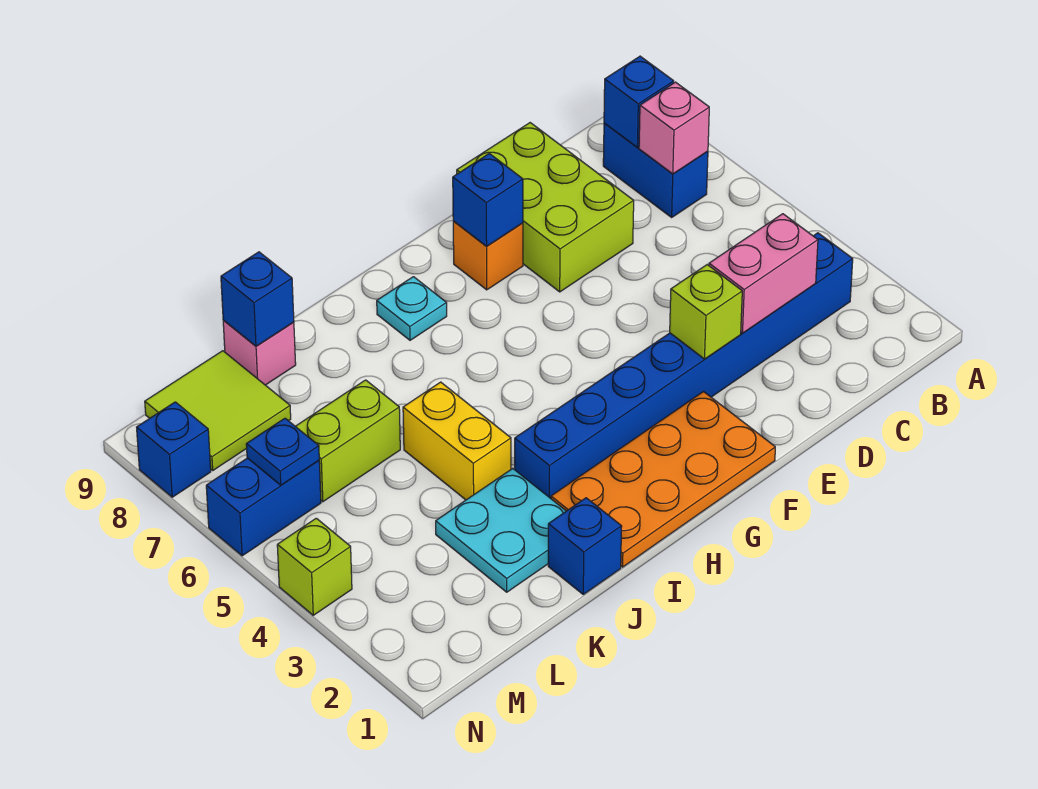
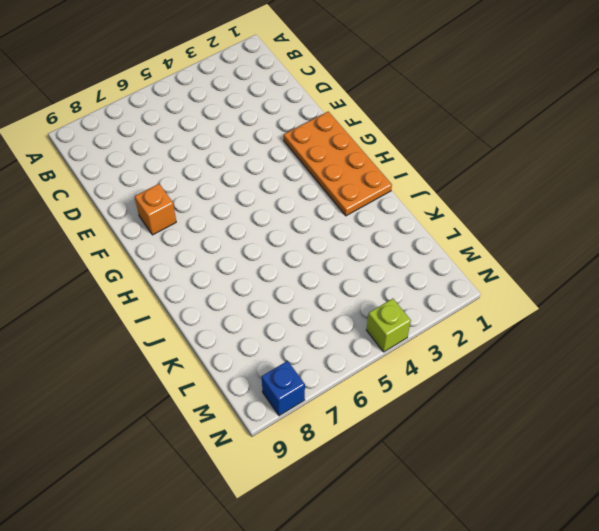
none -> blue brick B3:I3 level 1
none -> blue brick B7:B8 level 1
none -> lime brick D7:E9 level 1

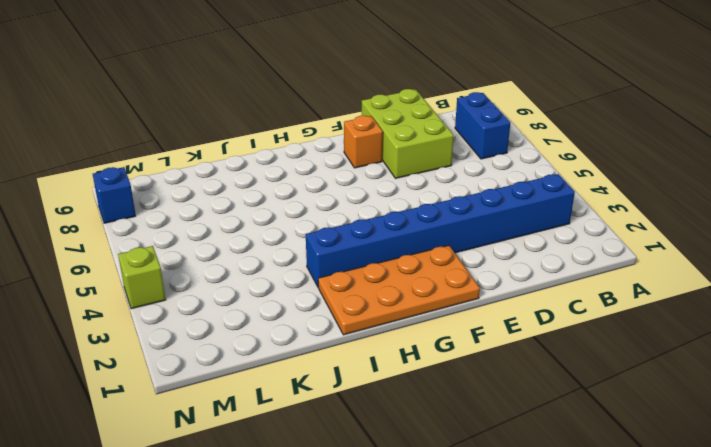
none -> cyan plate H8 level 1
none -> blue brick J1 level 1
none -> cyan plate J2:K3 level 1

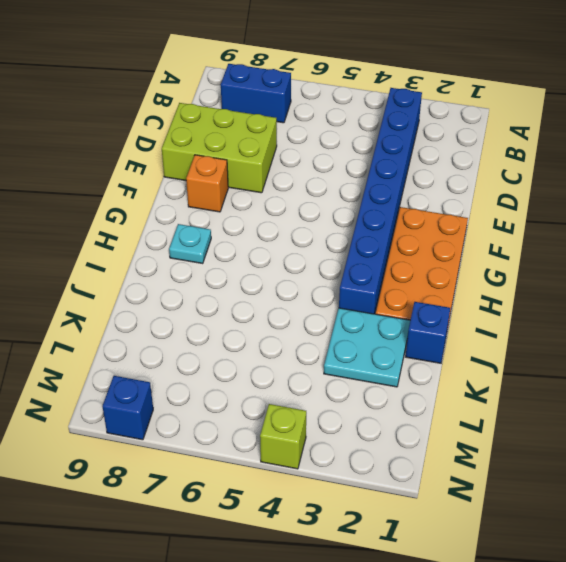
none -> yellow brick J4:J5 level 1
none -> lime brick K6:L6 level 1
none -> pink brick K9 level 1

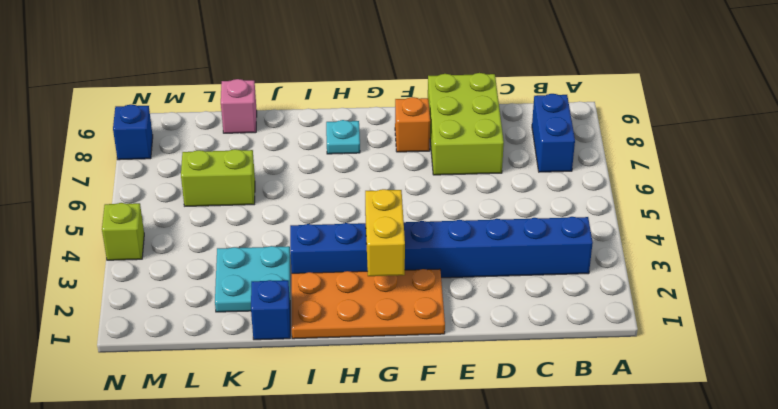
yellow brick G2:G3 level 2 -> yellow brick J4:J5 level 1
none -> lime tile L8:M9 level 1
none -> blue brick M6:N6 level 1
none -> pink brick B7 level 2

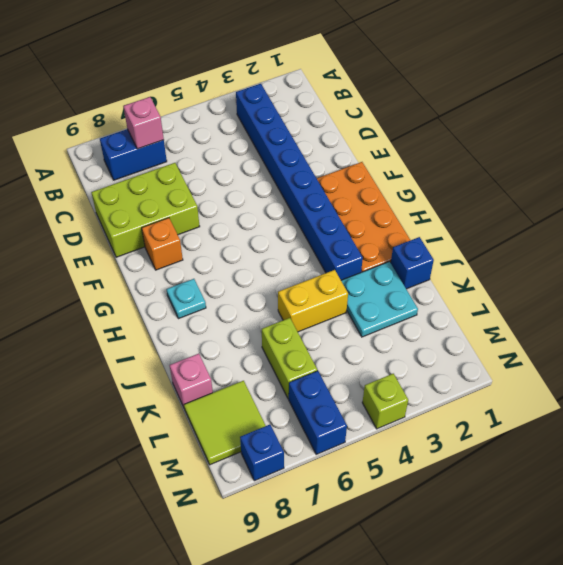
none -> blue brick B8 level 2
none -> pink brick C3:D3 level 2
none -> lime brick E3 level 2

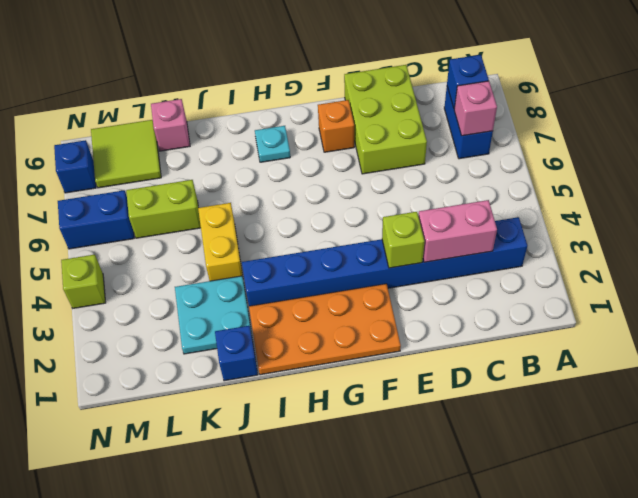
none -> blue brick F8 level 2
none -> blue brick K9 level 2
none -> blue plate M6 level 2

